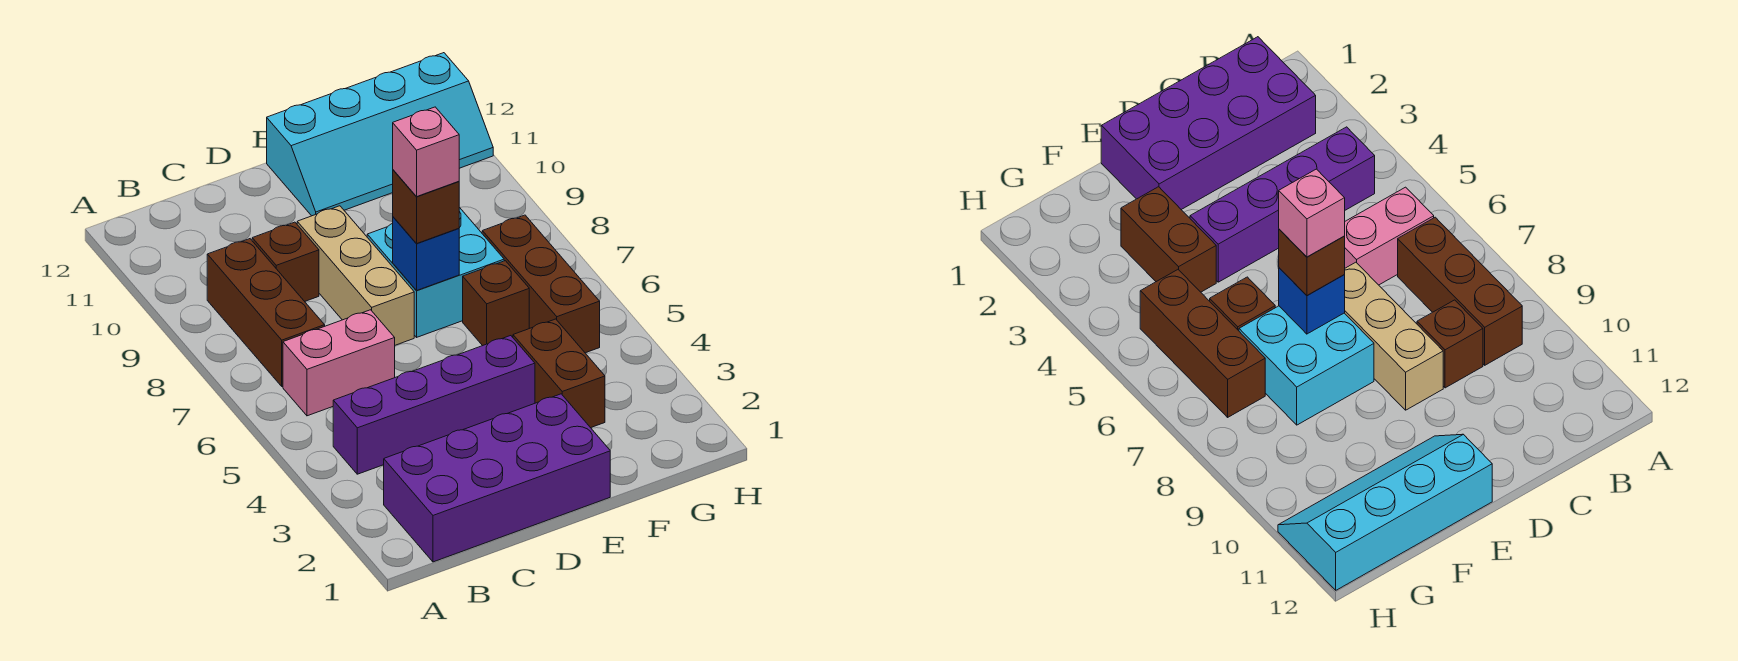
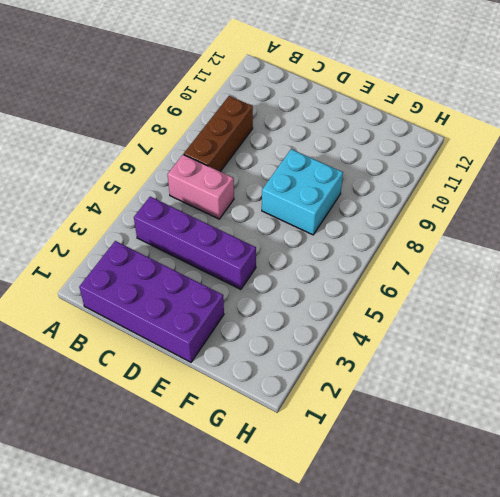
none -> brown brick C9 level 1
none -> tan brick D7:D9 level 1
none -> cyan slope E11:H12 level 1 top 12

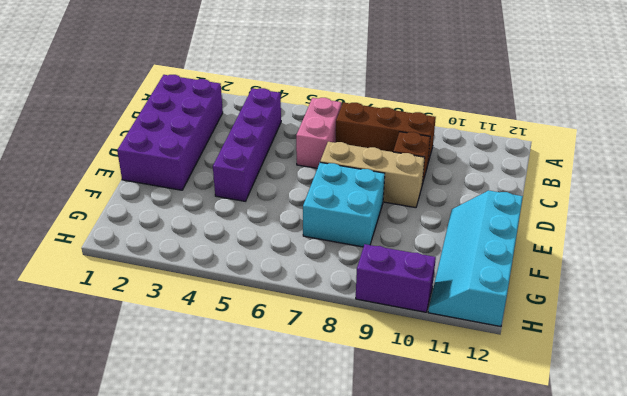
purple brick H9:H10 level 1 -> none
none -> brown brick F3:F4 level 1
none -> brown brick F6 level 1
none -> brown brick G5:G7 level 1

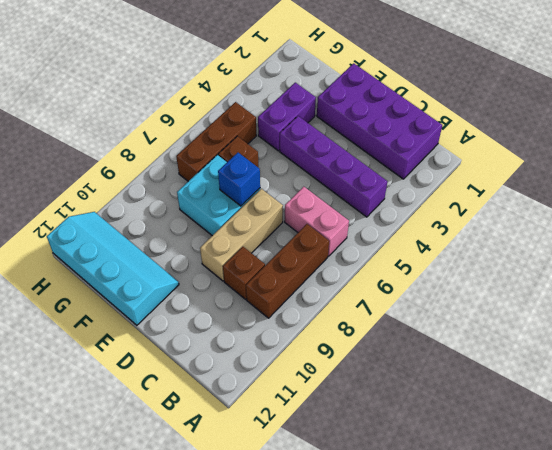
purple brick F3:F4 level 1 -> brown brick F3:F4 level 1
none -> brown brick E7 level 3
none -> pink brick E7 level 4

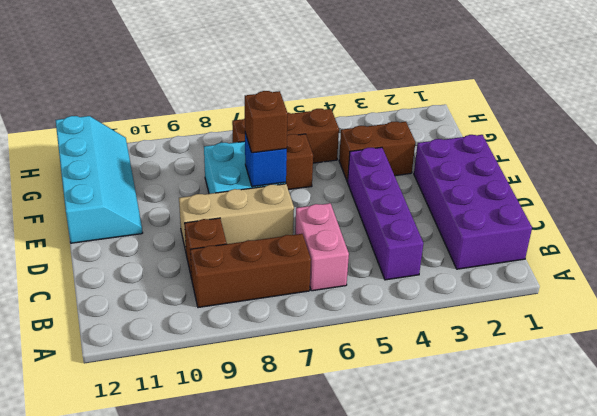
none -> pink brick E7 level 4

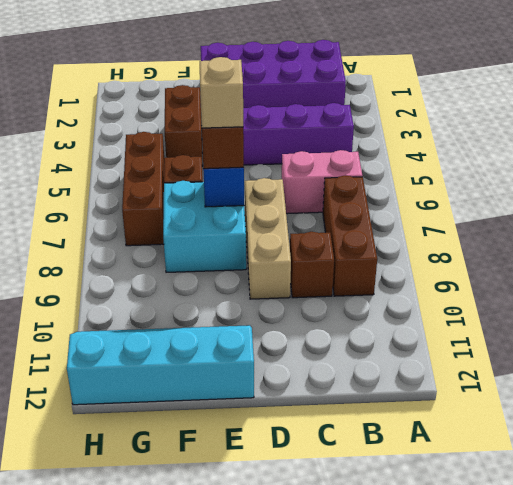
tan brick E7 level 4 -> pink brick E7 level 4

